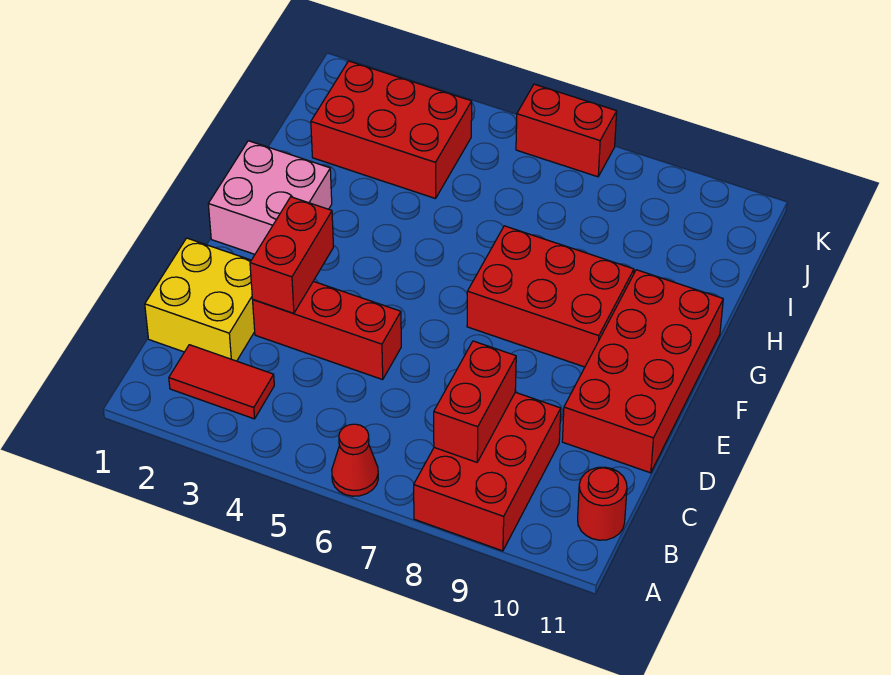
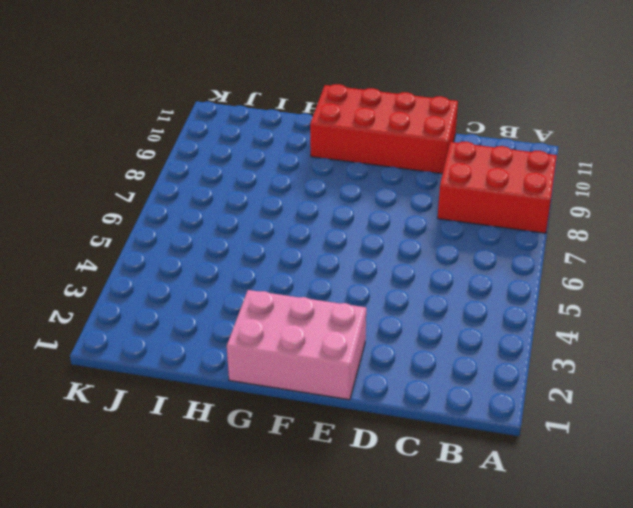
pink brick E1:G2 level 1 -> pink brick F1:G2 level 1
none -> red cone A6 level 1
none -> red tile B2:B3 level 1
none -> red round brick B11 level 1

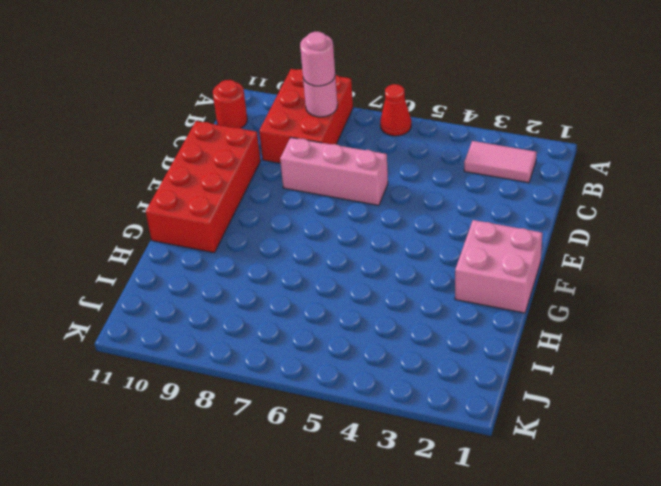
pink tile B2:B3 level 1 -> red tile B2:B3 level 1
pink round brick B8 level 2 -> red brick B8:C8 level 2
pink round brick B8 level 3 -> none
pink brick D6:D8 level 1 -> none
none -> yellow brick C1:D2 level 1
none -> red brick D3:D5 level 1
none -> red brick F7:G9 level 1

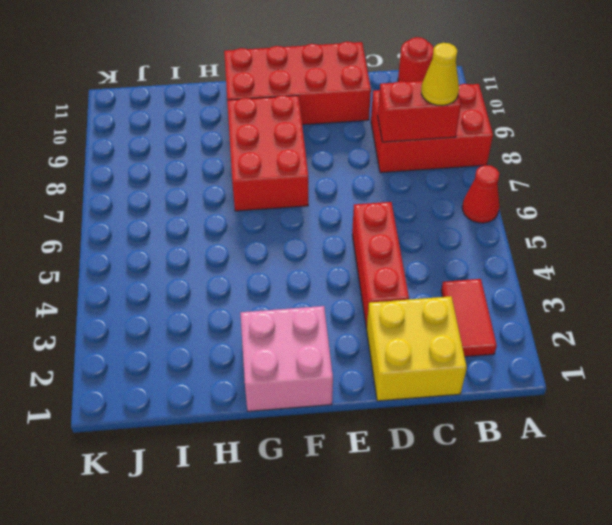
yellow cone B8 level 3 -> none
none -> red brick I2:J4 level 1
none -> red brick K6:K7 level 1
none -> red brick D3:E3 level 2

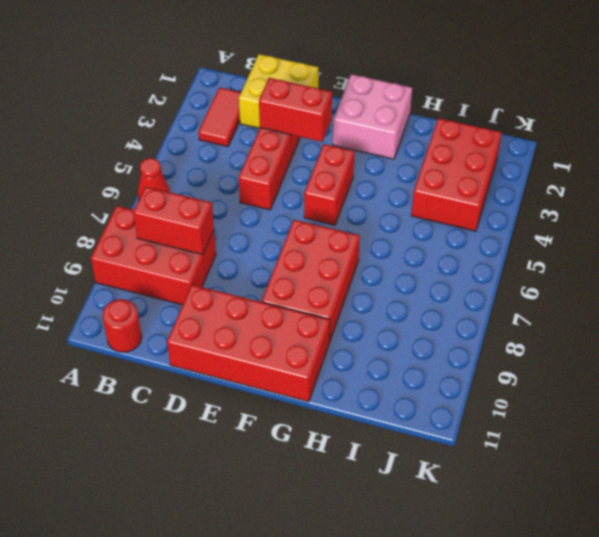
red brick F4:F5 level 1 -> red brick K6:K7 level 1

